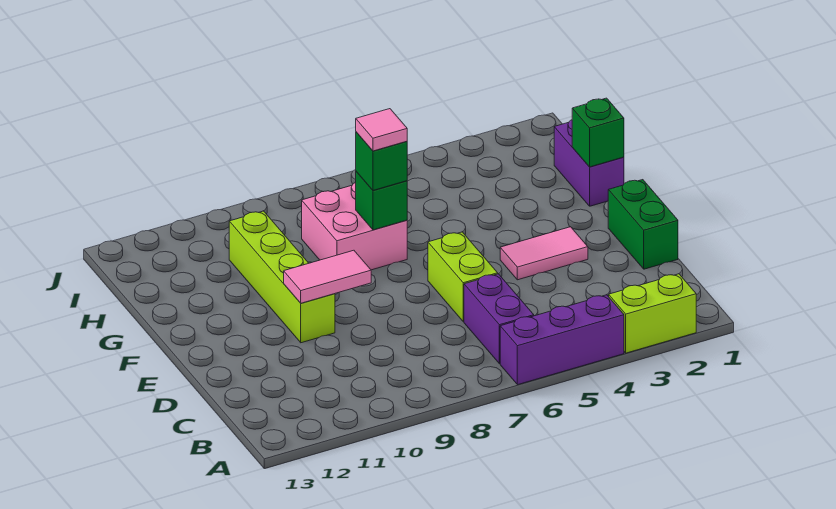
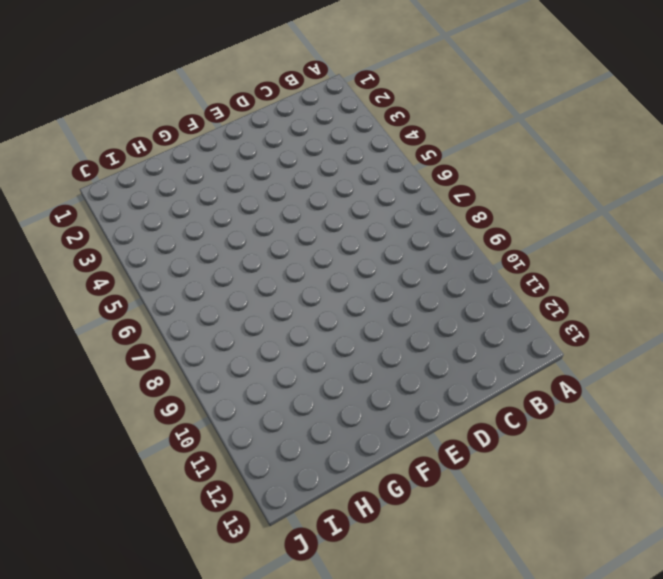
none -> lime brick A2:A3 level 1
none -> purple brick A4:A6 level 1
none -> purple brick B6:C6 level 1

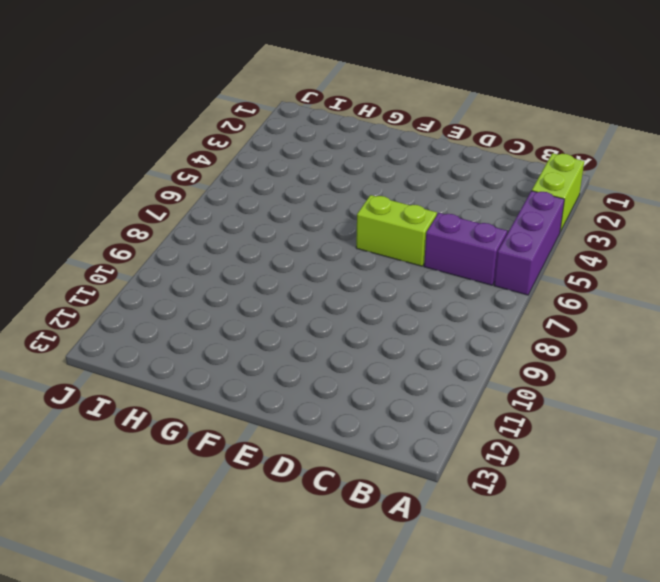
none -> green brick D1:E1 level 1
none -> pink tile E3:E4 level 1
none -> lime brick E10:H10 level 1

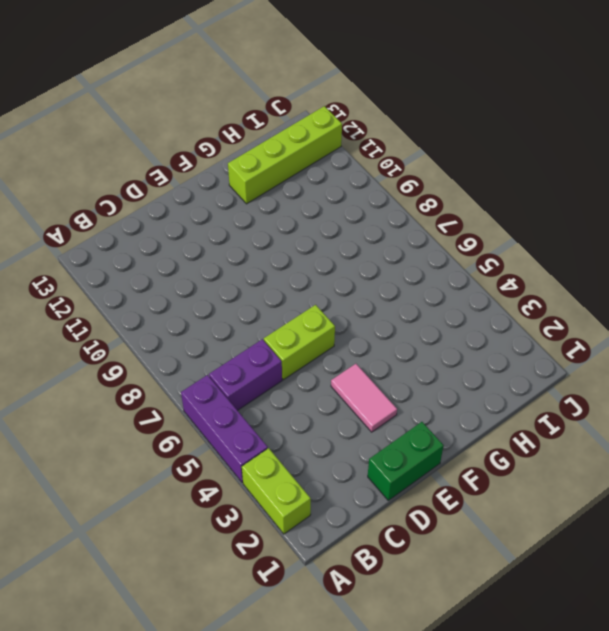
lime brick G12:J12 level 1 -> lime brick E10:H10 level 1
none -> purple brick G1:H1 level 1
none -> pink brick G7:H8 level 1
none -> pink tile E9:E10 level 2

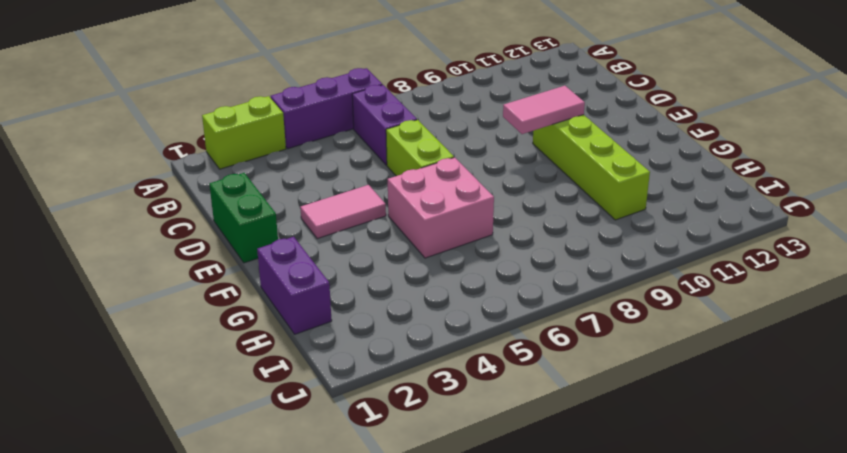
pink brick F5:G6 level 1 -> pink brick G7:H8 level 1
none -> green brick G1 level 2
none -> green brick G7 level 2
none -> green brick G7 level 3

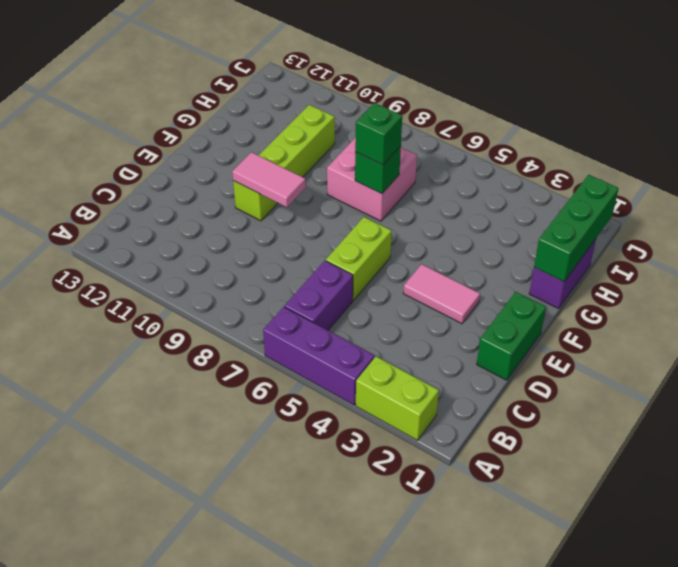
green brick G1:I1 level 2 -> green brick G1 level 2
none -> pink tile G7 level 4

